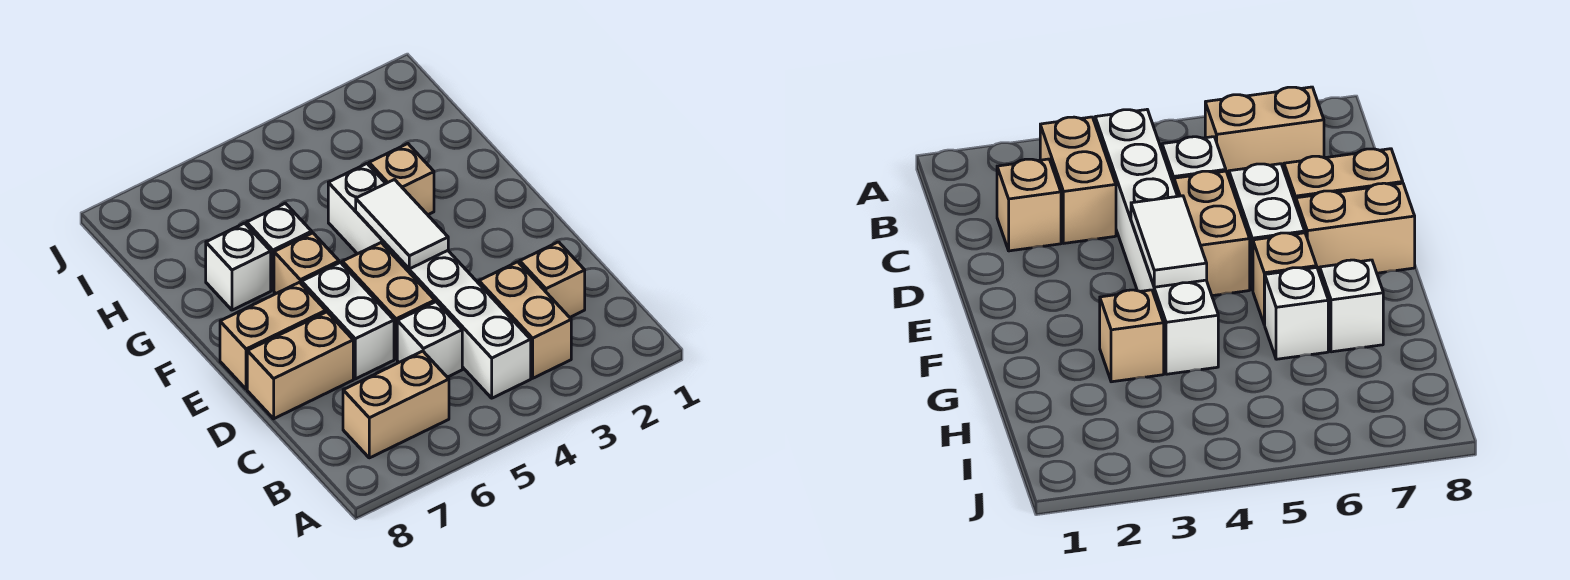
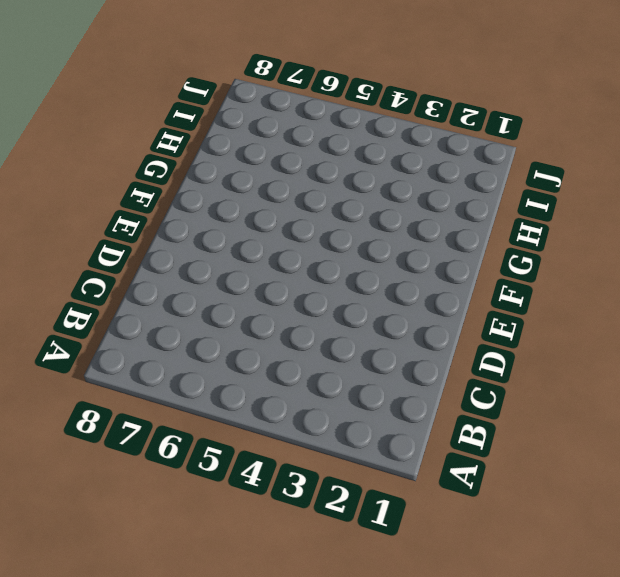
none -> tan brick B3:C3 level 1
none -> white brick B4:G4 level 1
none -> tan brick B6:B7 level 1

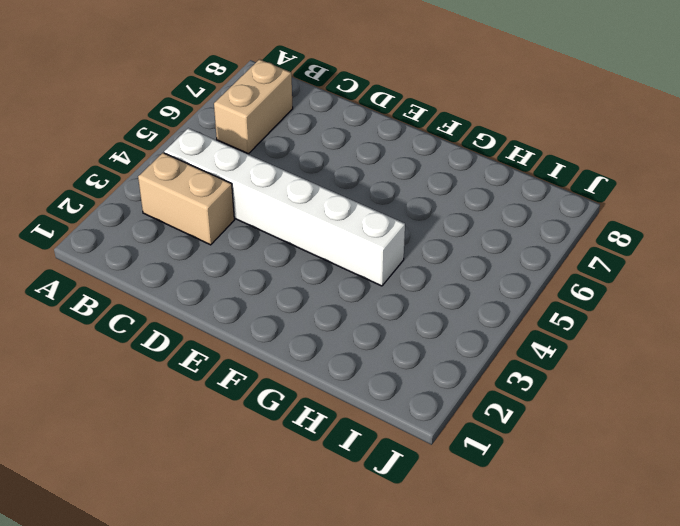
none -> tan brick C2 level 1
none -> white brick C5 level 1
none -> tan brick D5:E5 level 1

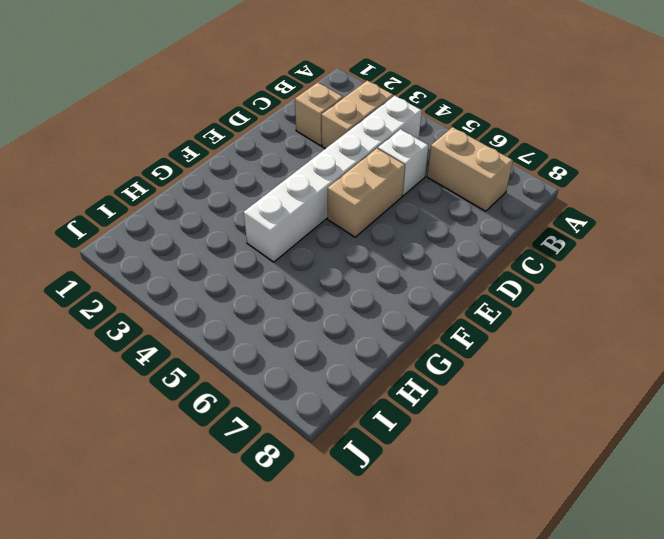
none -> white brick D6:E6 level 1
none -> tan brick D7:D8 level 1
none -> tan brick E7:E8 level 1

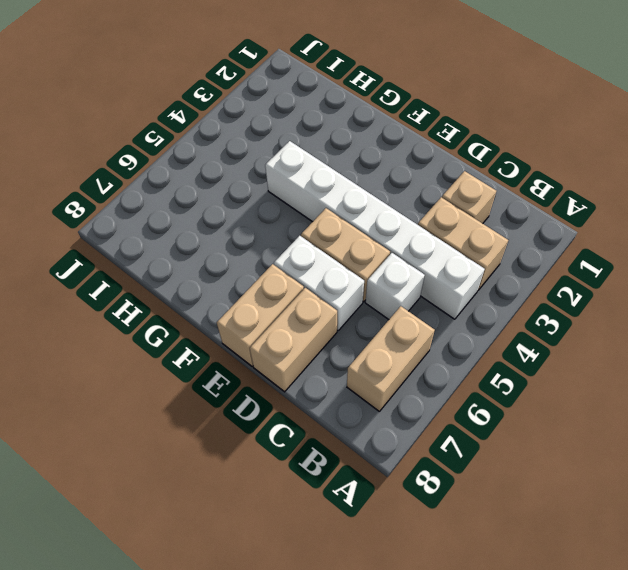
none -> tan brick F6 level 1
none -> tan brick G3 level 1
none -> white brick G6 level 1

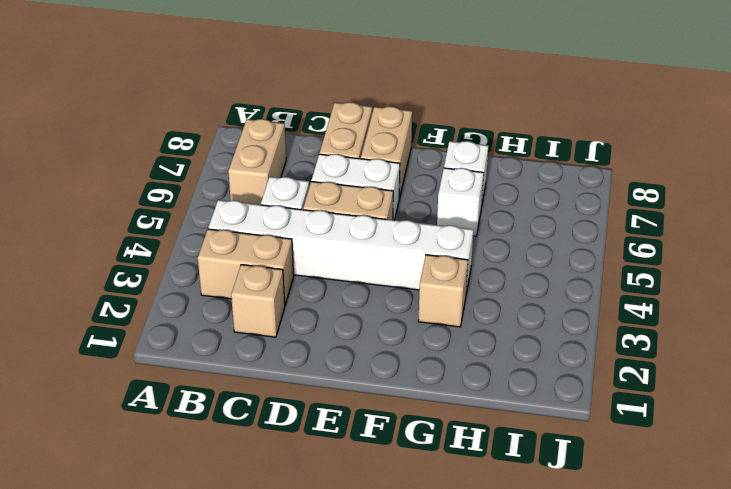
none -> tan brick F6 level 1
none -> white tile E4:F4 level 2

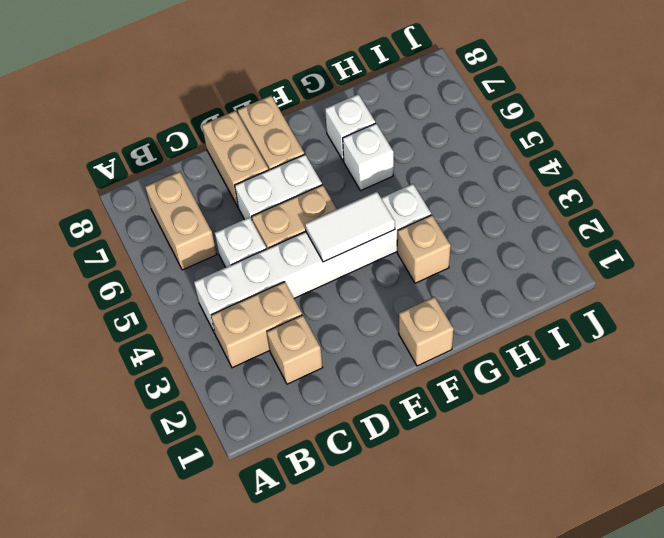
tan brick F1 level 1 -> tan brick F6 level 1

